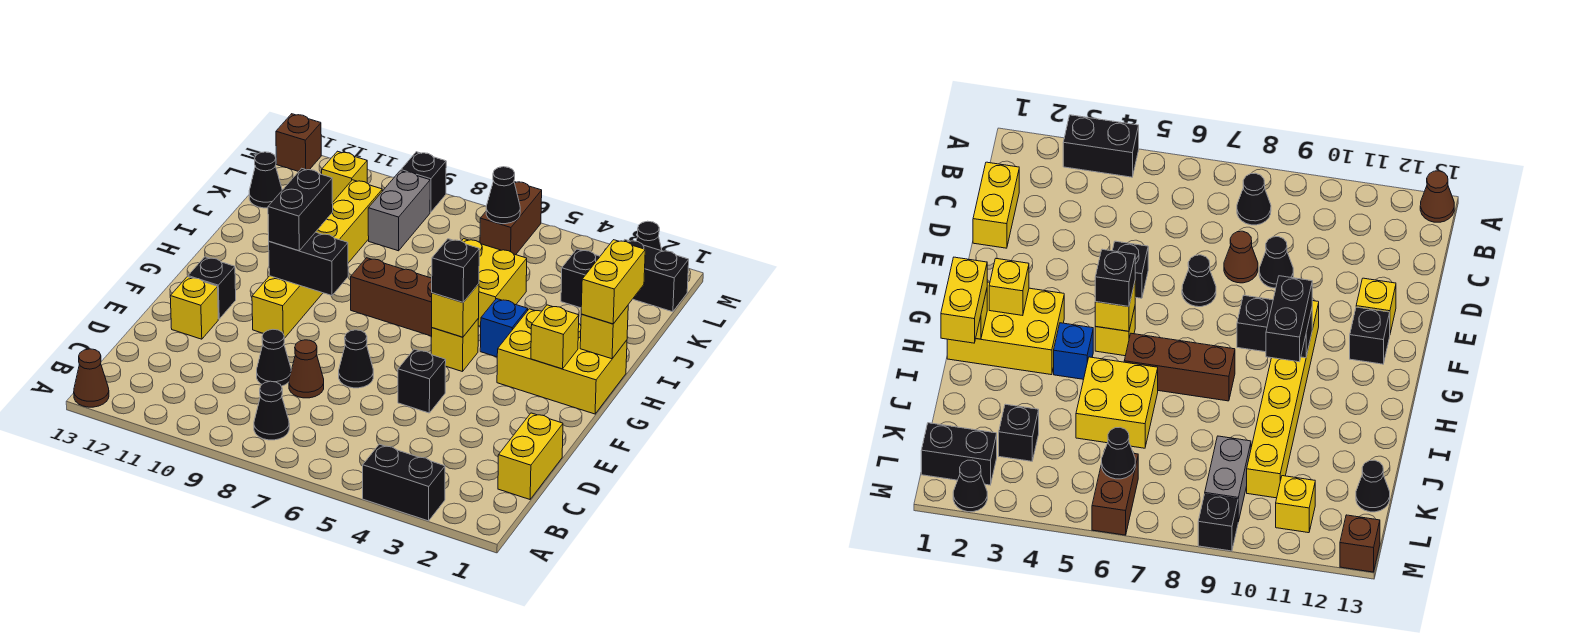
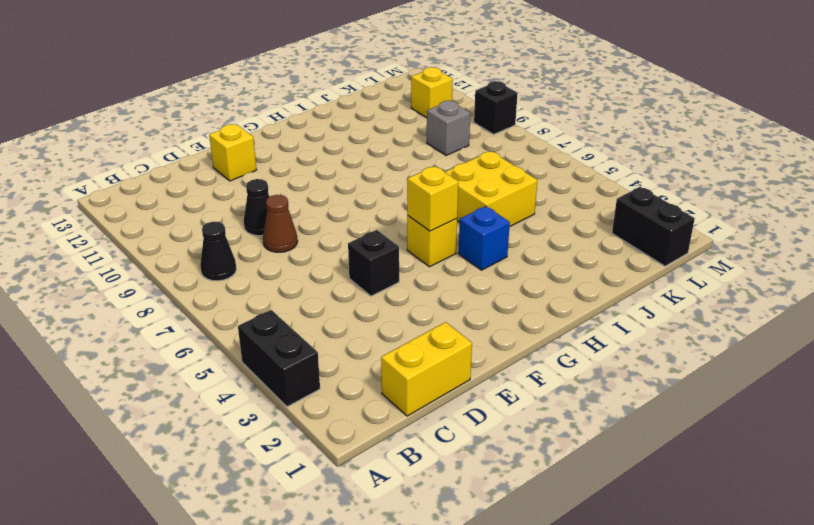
grey brick K9 level 1 -> grey brick K9:L9 level 1
none -> brown cone A13 level 1
none -> black cone E7 level 1
none -> yellow brick F10:K10 level 1
none -> black brick F12 level 1

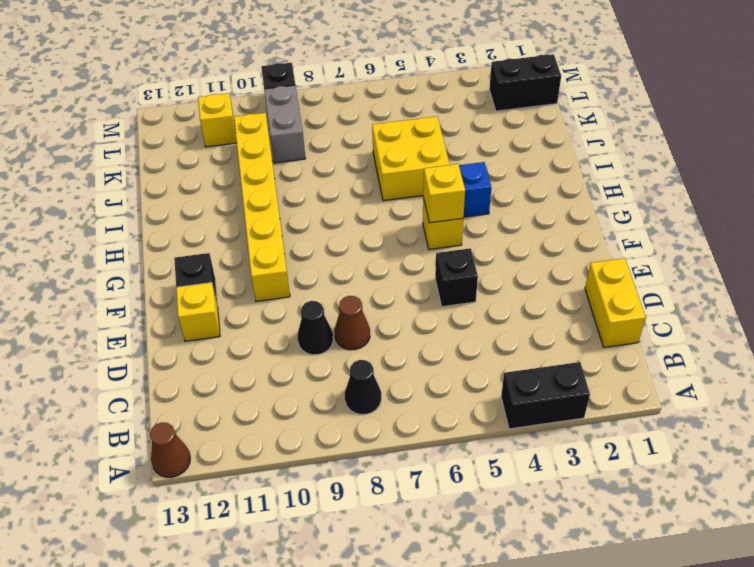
none -> black cone E7 level 1
none -> yellow brick G1:H3 level 1
none -> brown brick H6:H8 level 1
none -> black brick K3 level 1

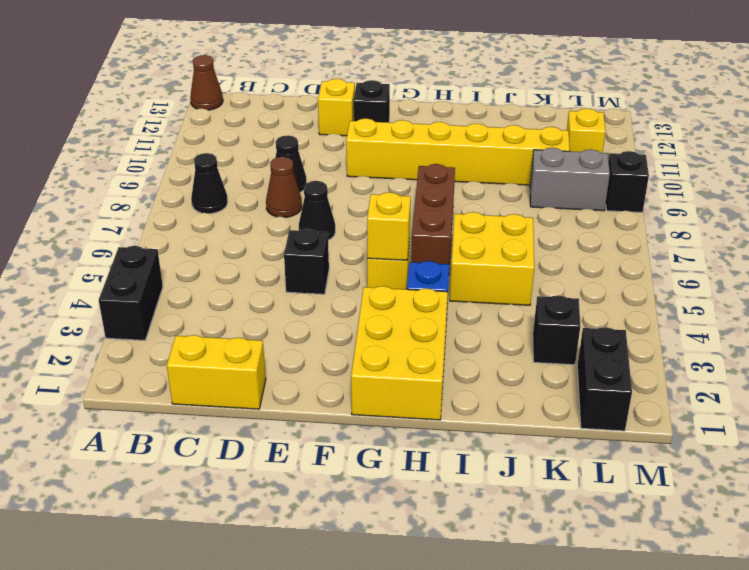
none -> black cone K13 level 1
none -> brown brick L6:M6 level 1
none -> black cone M2 level 1
none -> brown brick M13 level 1

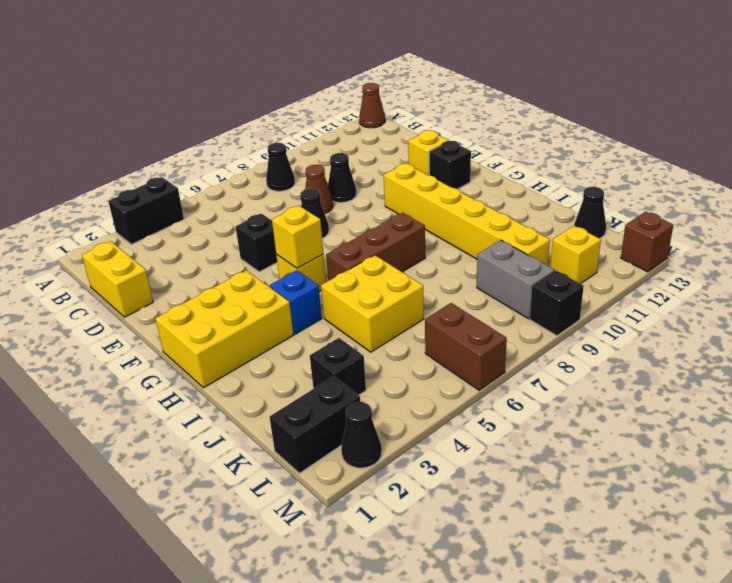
none -> yellow brick G2 level 2
none -> black brick G9:G10 level 2
none -> yellow brick H1 level 2
none -> black cone L6 level 2

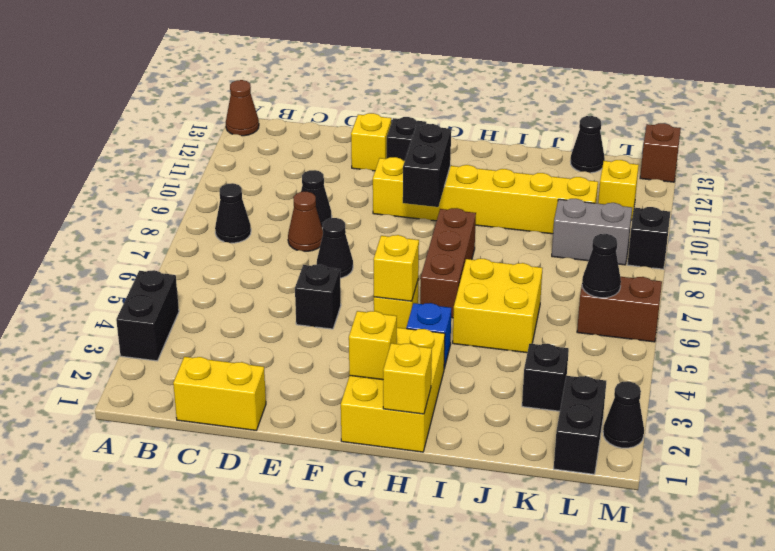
none -> black brick G5 level 3
none -> black brick G10:H10 level 3
none -> yellow brick H1:I1 level 3

